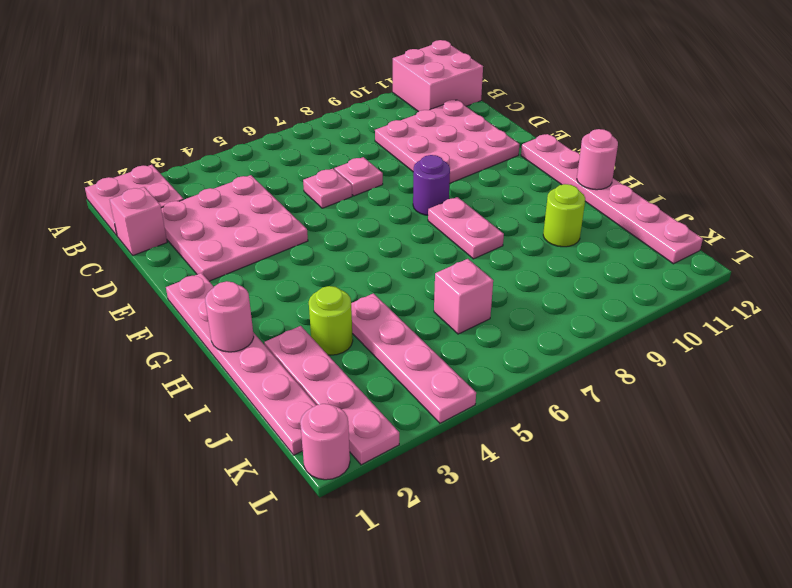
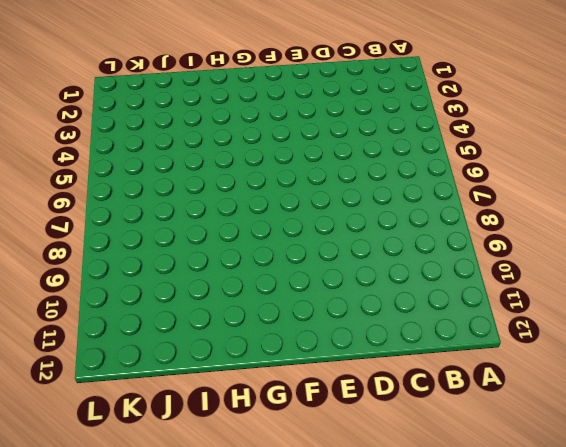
none -> pink plate A1:B2 level 1
none -> pink brick A11:B12 level 1
none -> pink brick C1 level 1

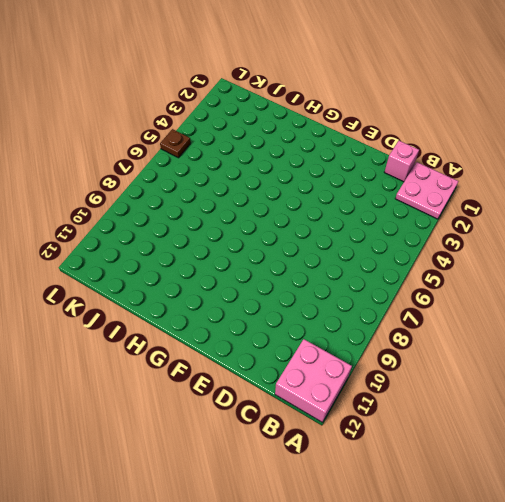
brown plate L5 level 1 -> none
none -> pink plate C2:E4 level 1
none -> pink plate C9:E11 level 1
none -> pink plate D6 level 1

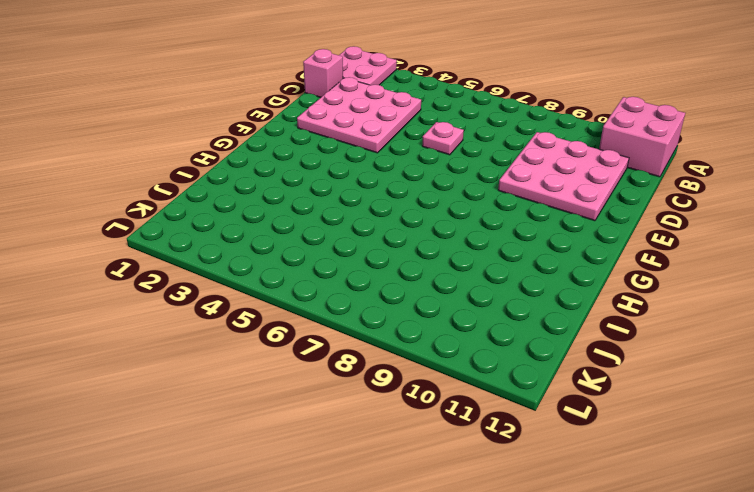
none -> pink plate D7 level 1
none -> pink plate F1:K1 level 1
none -> purple round brick F8 level 1

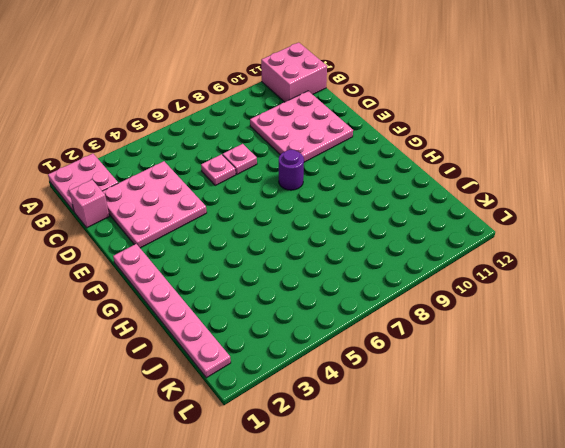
none -> pink plate F12:K12 level 1
none -> pink plate G8:H8 level 1
none -> pink plate I2:L2 level 1

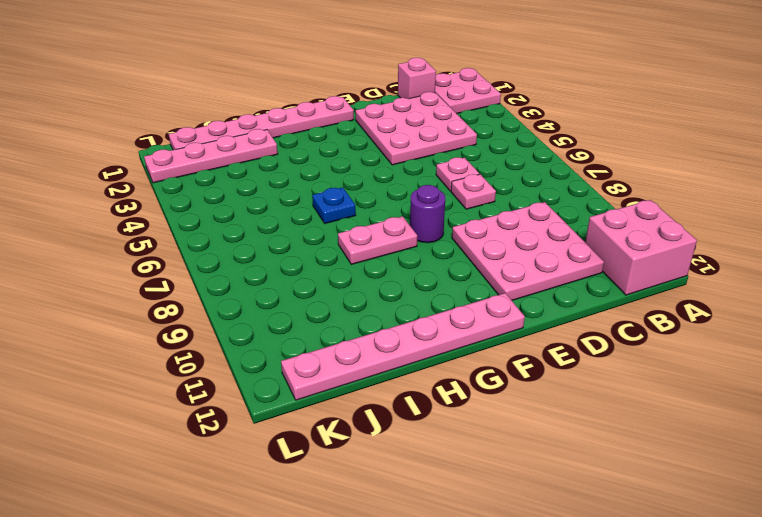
blue plate H6 level 1 -> none
none -> lime round brick I3 level 1
none -> pink plate I4:L4 level 1
none -> lime round brick I10 level 1

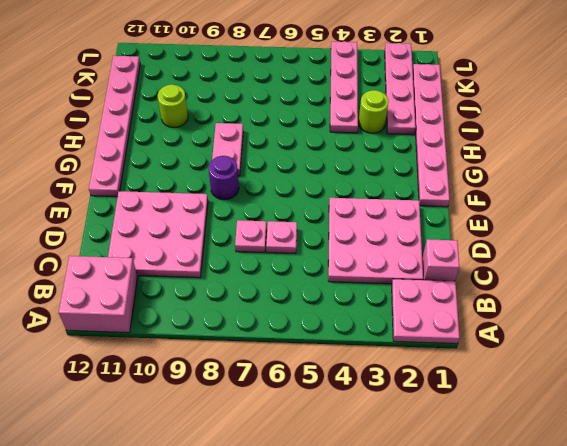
none -> pink brick J6 level 1
none -> pink round brick L1 level 1
none -> pink round brick H1 level 2

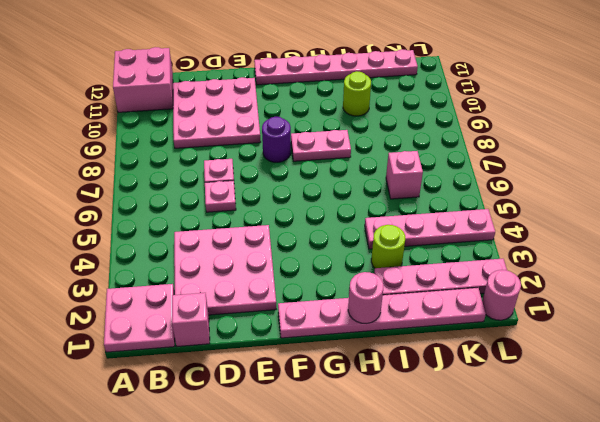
none -> pink round brick H12 level 2

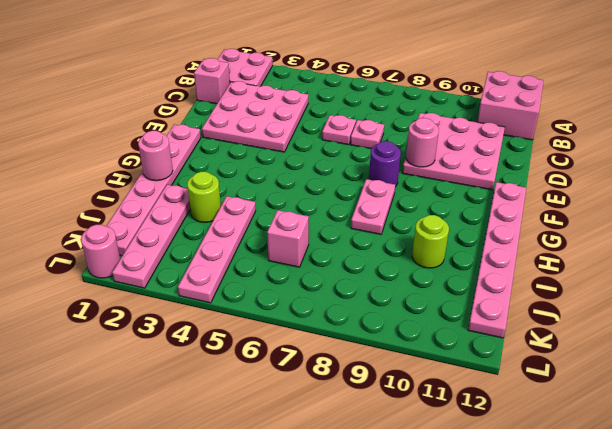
pink round brick E9 level 2 -> pink round brick H12 level 2

